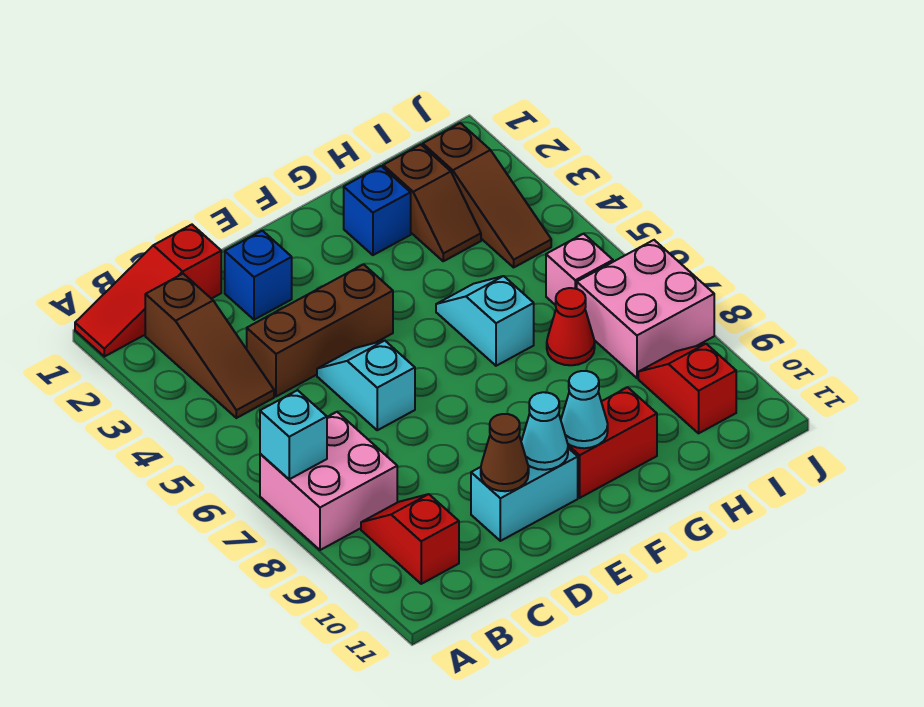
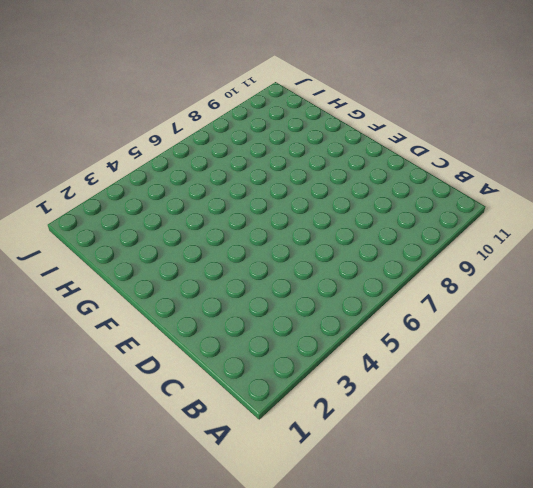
none -> red slope A1:C1 level 1 top C
none -> pink brick A7:B8 level 1
none -> brown slope B2:B4 level 1 top 2

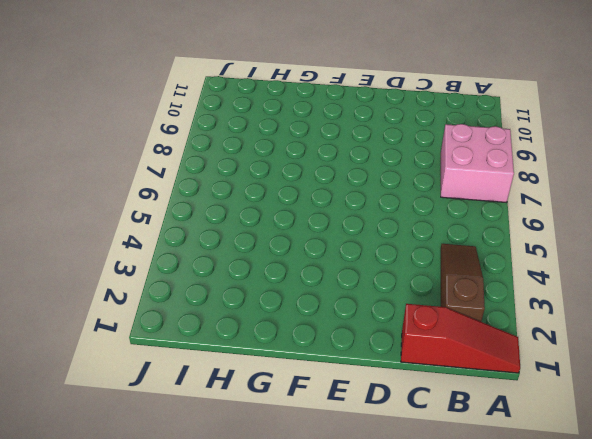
none -> red slope B9:B10 level 1 top 10
none -> brown brick C4:E4 level 1
none -> blue brick D2 level 1

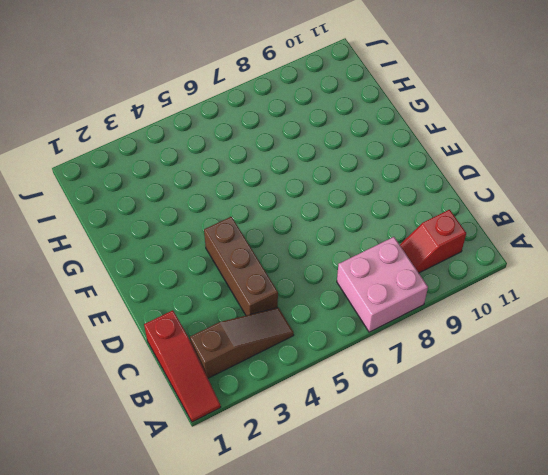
none -> blue brick D2 level 1
none -> cyan slope D5:D6 level 1 top 6
none -> cyan brick D10:E10 level 1

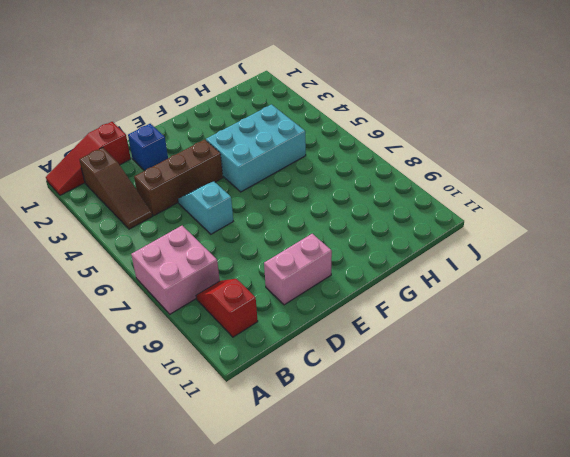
pink brick D10:E10 level 1 -> cyan brick D10:E10 level 1
cyan brick F4:H5 level 1 -> cyan slope G5:G6 level 1 top 6
none -> red brick F10:G10 level 1
none -> blue brick G2 level 1
none -> brown slope H2:H3 level 1 top 2

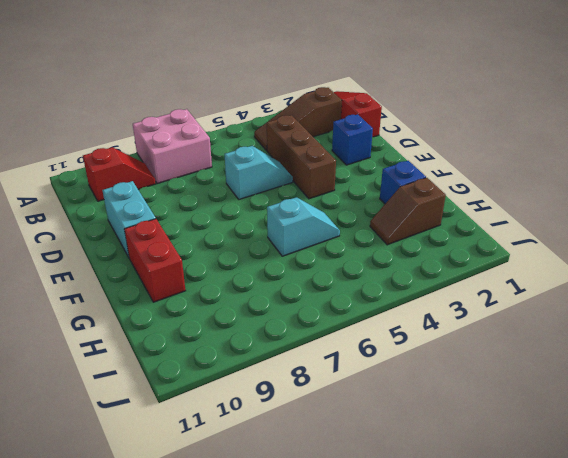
none -> red cone H7 level 1
none -> brown slope I2:I4 level 1 top 2
none -> pink brick I6 level 1

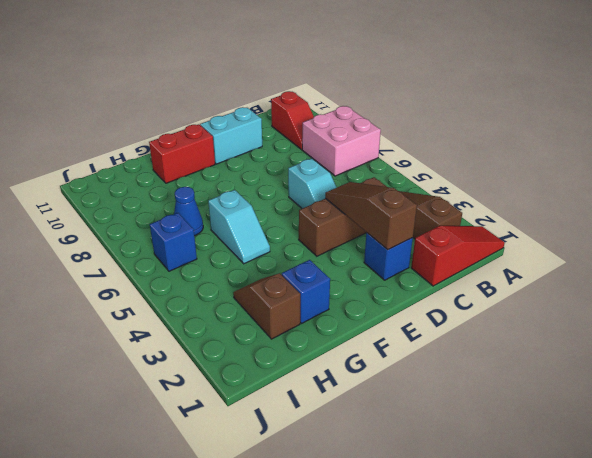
brown slope D2:D4 level 2 top 2 -> brown slope I2:I4 level 1 top 2
blue cone H7 level 1 -> red cone H7 level 1
blue brick I6 level 1 -> pink brick I6 level 1
none -> pink brick I7:J8 level 1
none -> red slope I9:I10 level 1 top 10
none -> cyan brick A7 level 2

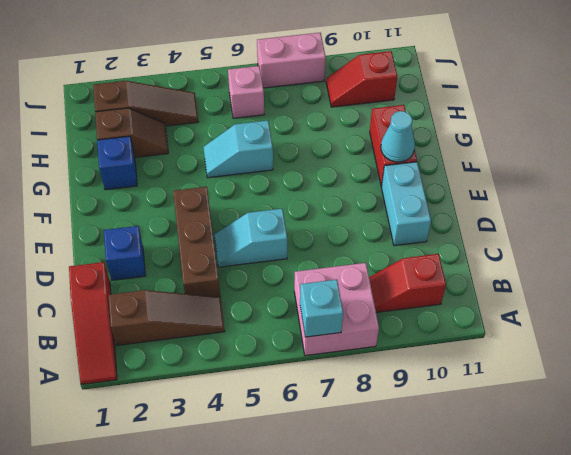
pink brick J7:J8 level 1 -> pink brick I7:J8 level 1
none -> red cone H7 level 1
none -> brown cone D10 level 2
none -> cyan cone E10 level 2

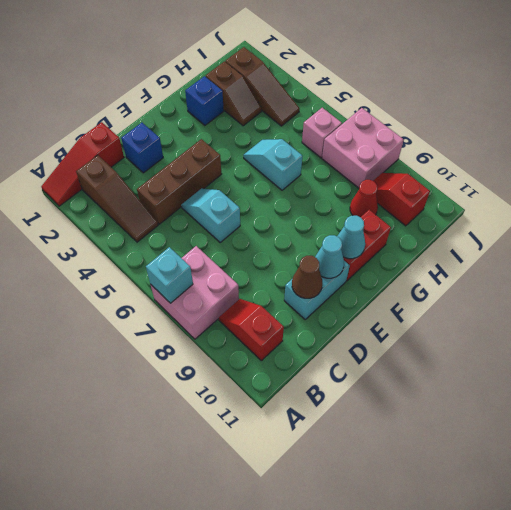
red cone H9 level 1 -> red cone H7 level 1

